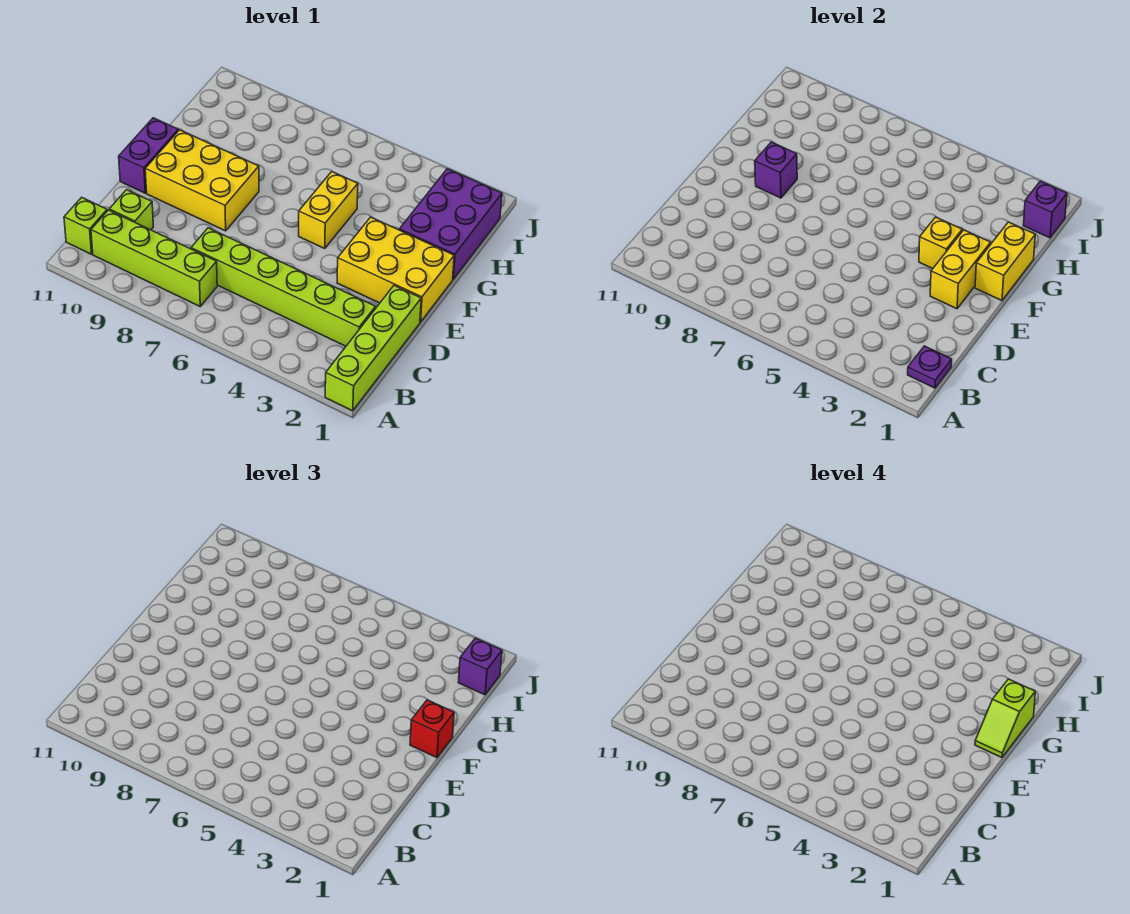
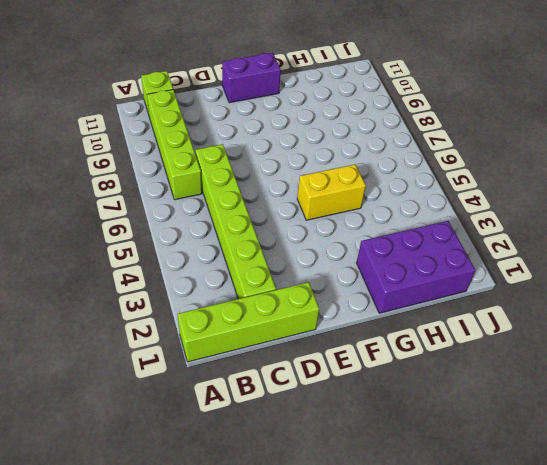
none -> lime brick C10 level 1
none -> yellow brick E1:F3 level 1
none -> yellow brick E8:F10 level 1

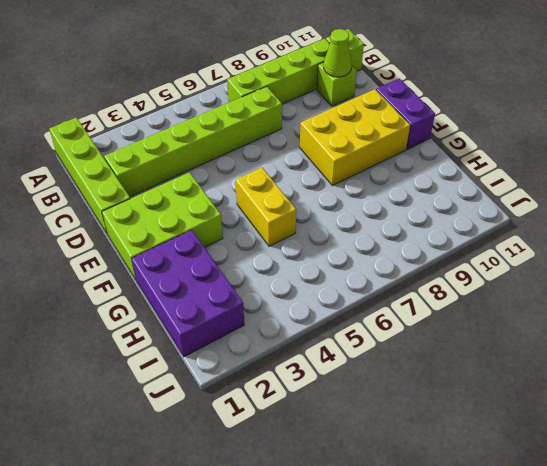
lime cone C10 level 2 -> none
lime brick E1:F3 level 1 -> yellow brick E1:F3 level 1
none -> purple plate B1 level 2
none -> yellow brick E2:F2 level 2
none -> yellow brick F1:G1 level 2

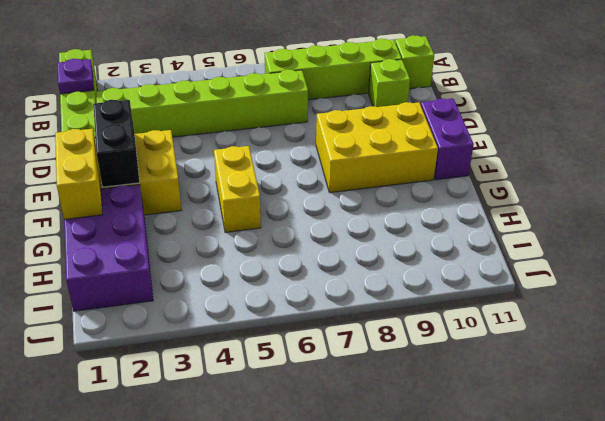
black brick E2:F2 level 2 -> yellow brick E2:F2 level 2
none -> yellow brick F3 level 2
none -> purple brick F9 level 2
none -> purple brick I1 level 2

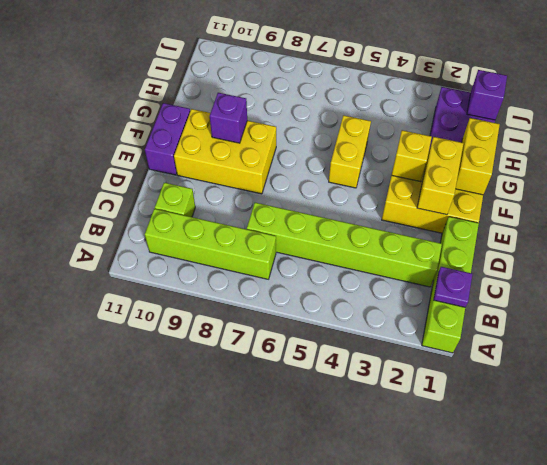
none -> lime brick B11 level 1
none -> red brick F1 level 3
none -> purple brick I1 level 3

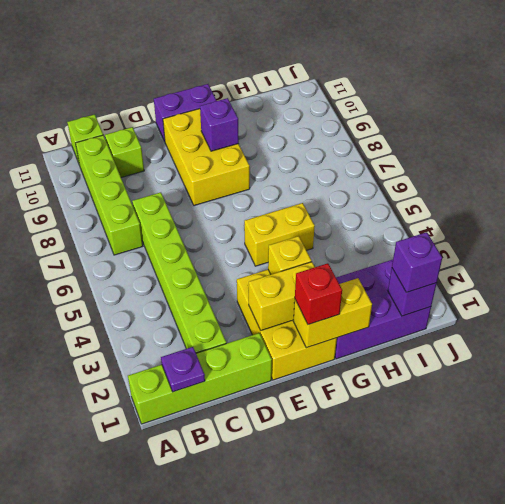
none -> lime slope F1:G1 level 4 top G

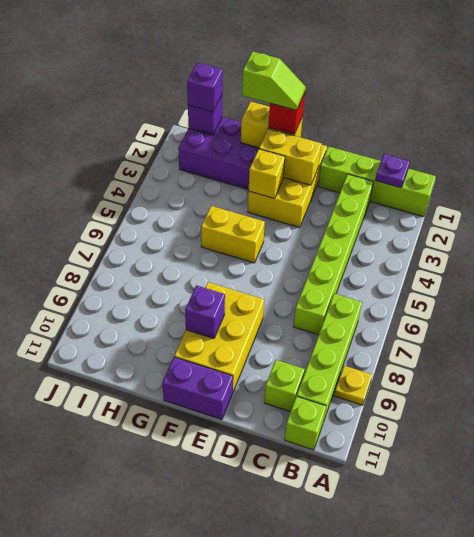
yellow plate A9 level 1 -> none

